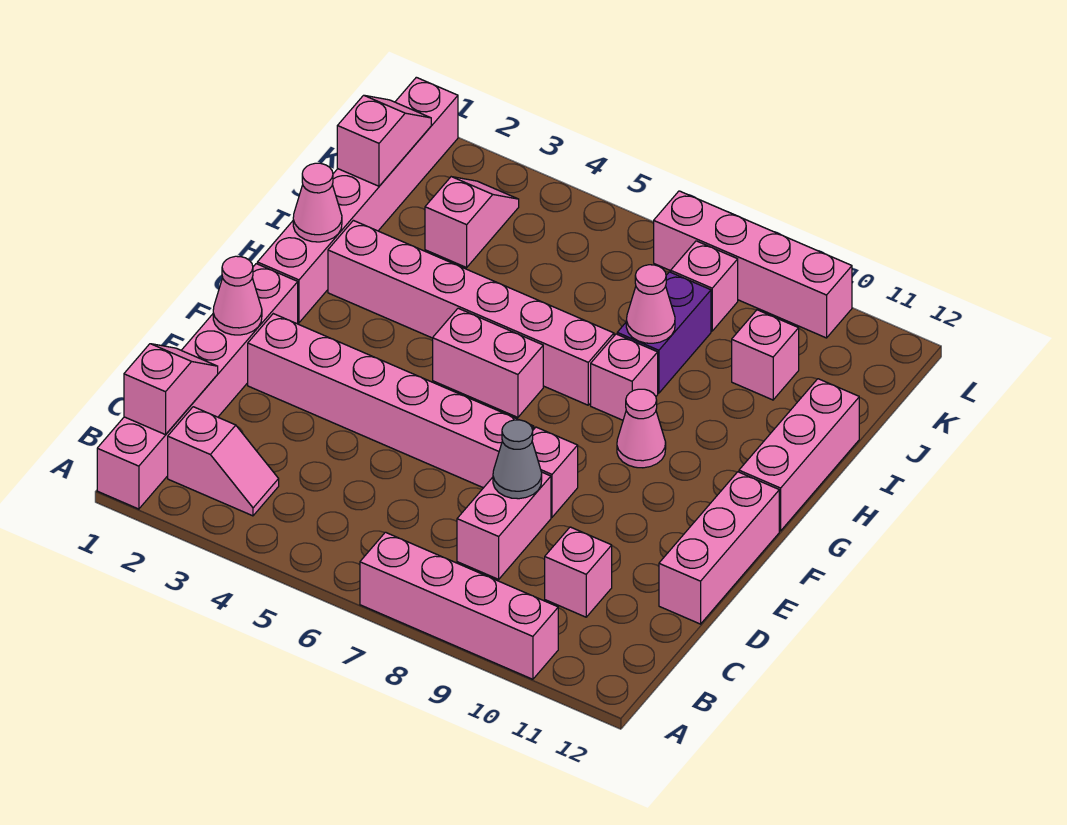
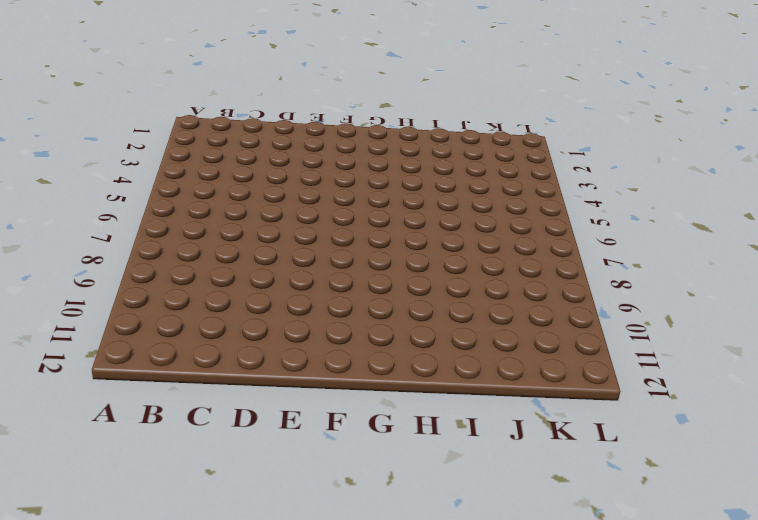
none -> pink brick A1:F1 level 1
none -> pink brick A7:A10 level 1
none -> pink slope B2:B3 level 1 top 2

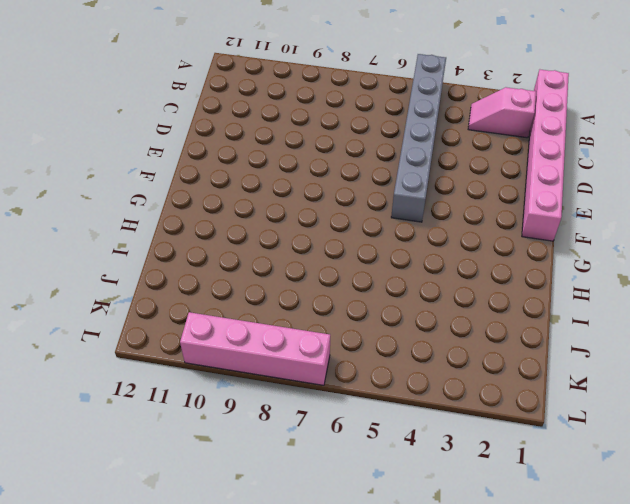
grey brick A5:F5 level 1 -> pink brick E2:E7 level 1
none -> pink brick A7:A10 level 1
none -> pink brick C8:D8 level 1
none -> pink brick C10 level 1

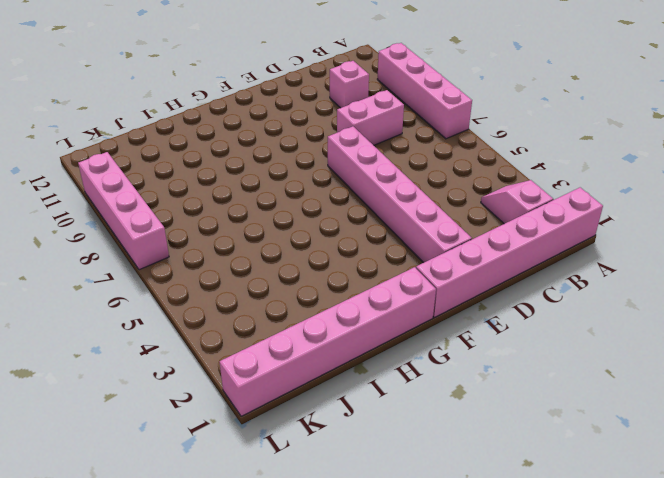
none -> pink brick D12:F12 level 1
none -> pink brick E8 level 1
none -> pink brick G5:G6 level 1

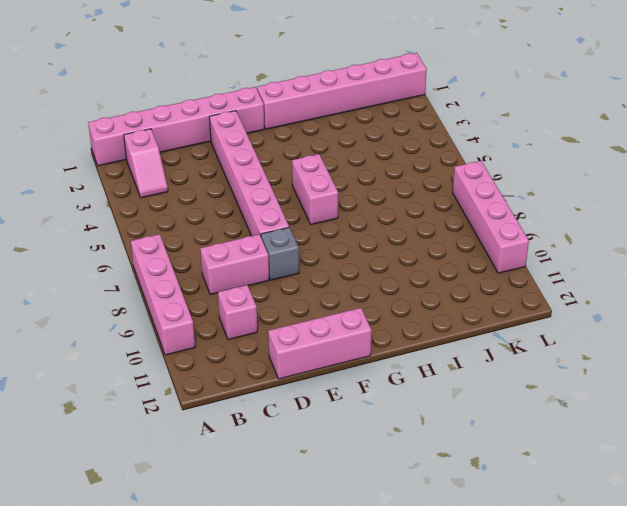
grey brick E8 level 1 -> pink brick E8 level 1
none -> pink cone G9 level 1
none -> pink brick G12:I12 level 1
none -> pink brick H2:H7 level 1

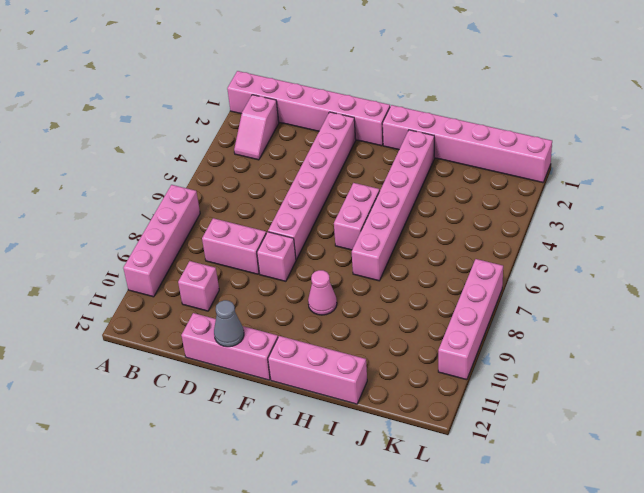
grey cone E12 level 2 -> grey cone D8 level 2
none -> pink brick H8 level 1
none -> purple brick I8:J8 level 1
none -> pink slope J3:K3 level 1 top J

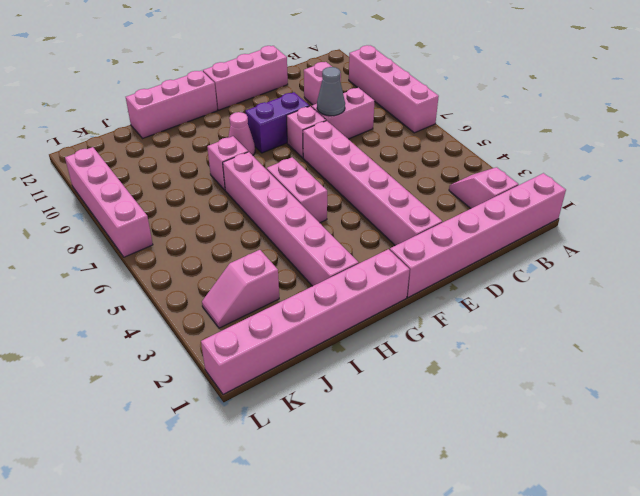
purple brick E9:F9 level 1 -> purple brick I8:J8 level 1
none -> pink brick J10 level 1
none -> pink brick K8 level 1
none -> pink slope B1:C1 level 2 top B

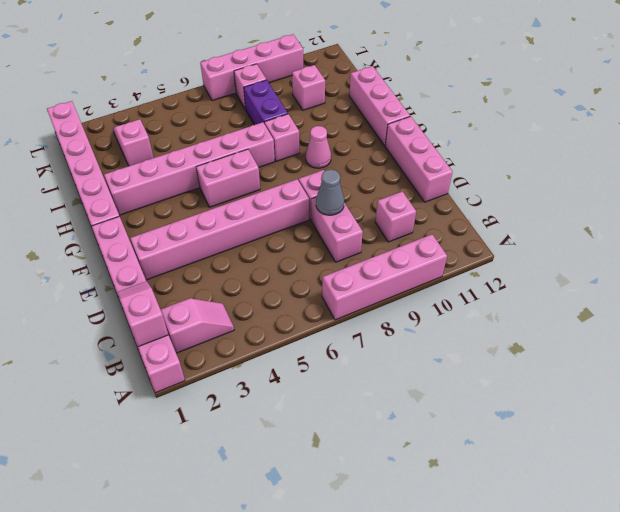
none -> pink cone E1 level 2
none -> pink cone H1 level 2
none -> pink cone I8 level 2

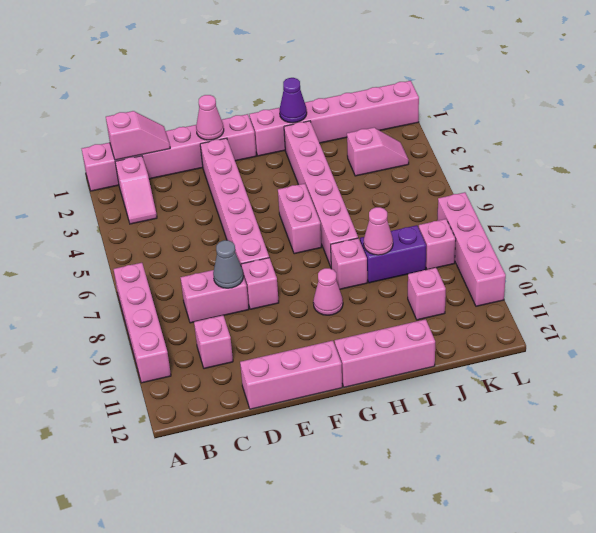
purple cone H1 level 2 -> pink cone H1 level 2
none -> pink slope J1:K1 level 2 top J

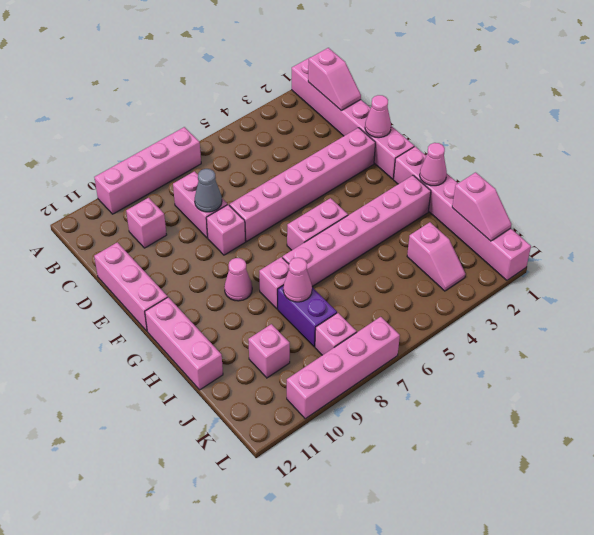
none -> pink slope B2:B3 level 1 top 2

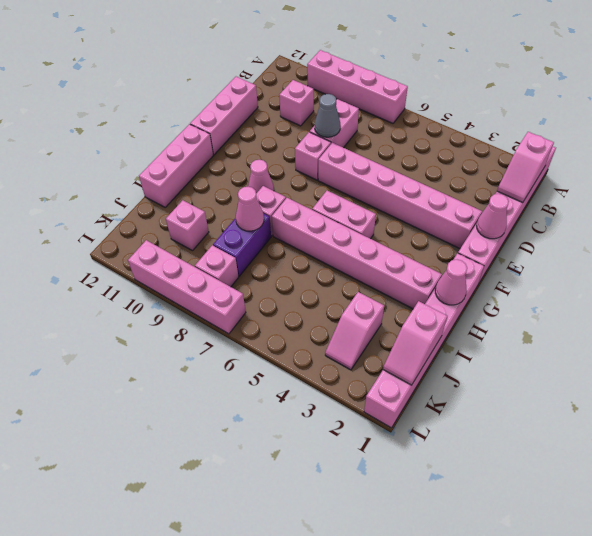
none -> pink slope B2:B3 level 1 top 2

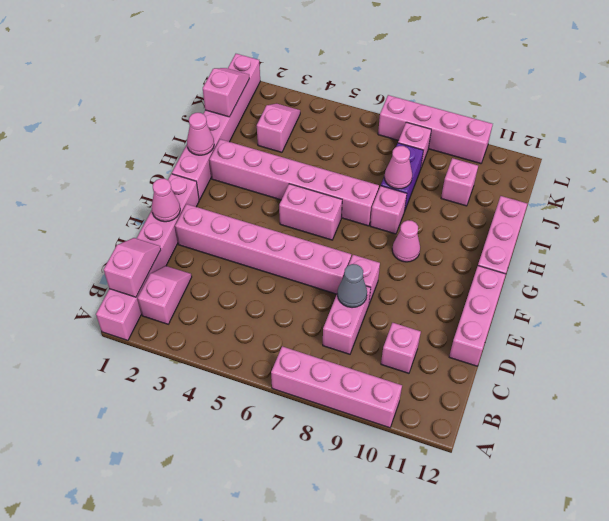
pink slope B2:C2 level 1 top B -> pink slope B2:B3 level 1 top 2

